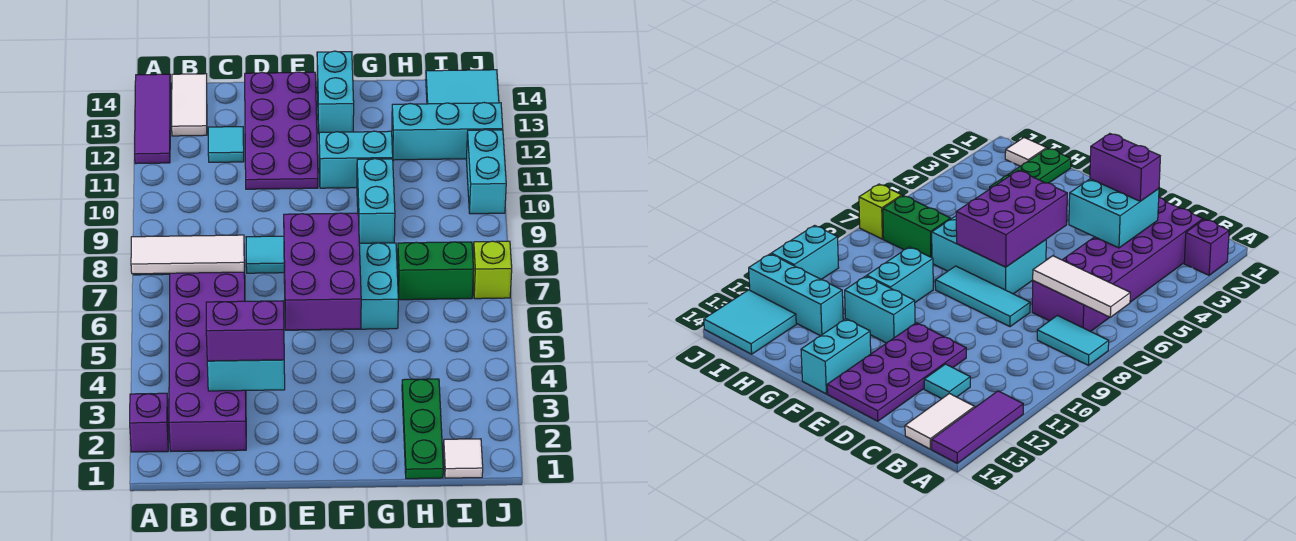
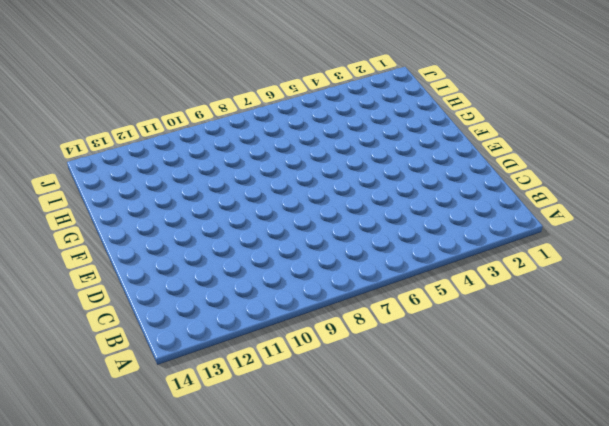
none -> purple brick A2 level 1
none -> cyan tile A8:B8 level 1
none -> purple tile A12:A14 level 1

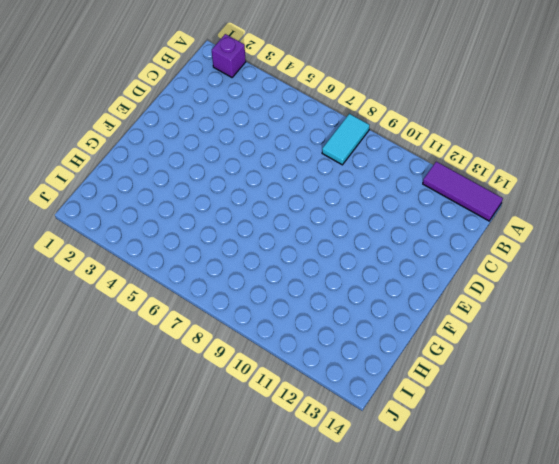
none -> purple brick B2:C7 level 1
none -> white tile B13:B14 level 1
none -> cyan tile C12 level 1

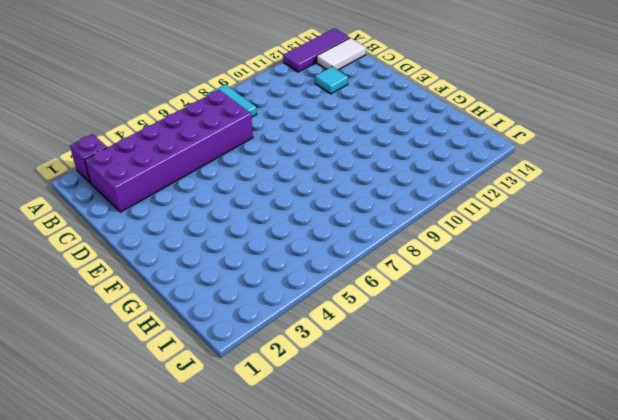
none -> cyan tile D8:F8 level 1
none -> purple plate D11:E14 level 1
none -> cyan brick E6:G7 level 1

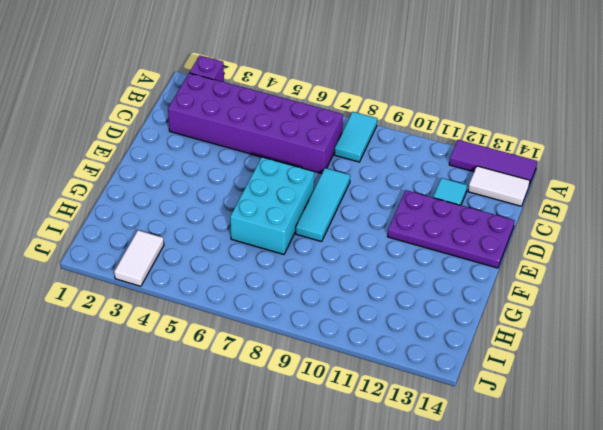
white tile I3:J3 level 1 -> none
none -> cyan brick F11:G11 level 1
none -> cyan brick F13:F14 level 1
none -> cyan brick G9:G10 level 1

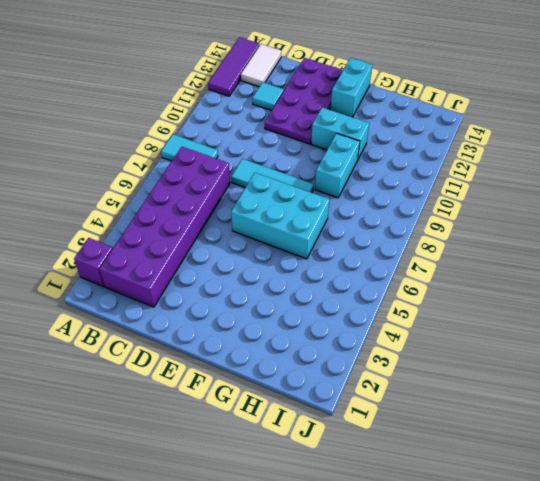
none -> green plate H1:H3 level 1
none -> green brick H7:I7 level 1
none -> cyan brick H12:J12 level 1

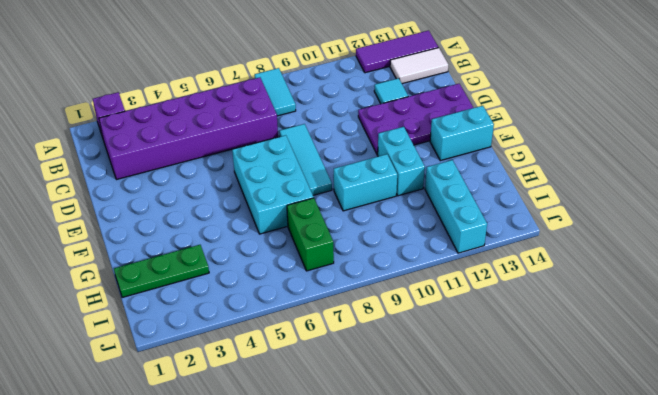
none -> white tile I1 level 1
none -> cyan tile I13:J14 level 1
none -> lime brick J7 level 1

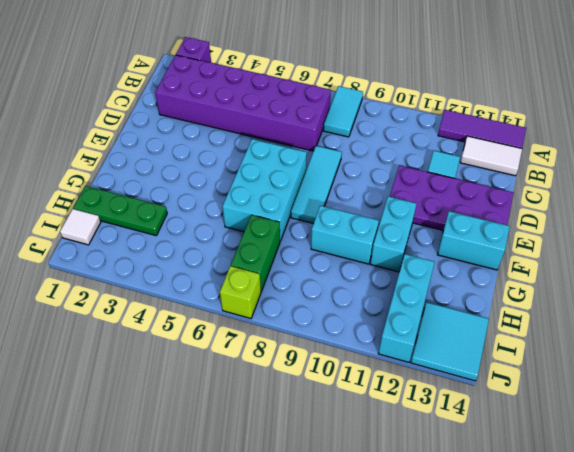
none -> cyan brick J10:J11 level 1
none -> white tile A7:C7 level 2
none -> cyan brick C3:D4 level 2

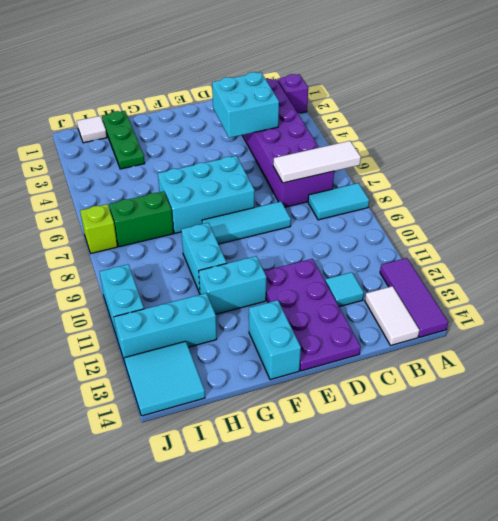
none -> purple brick E5:F7 level 2
none -> purple brick C3:D3 level 3

